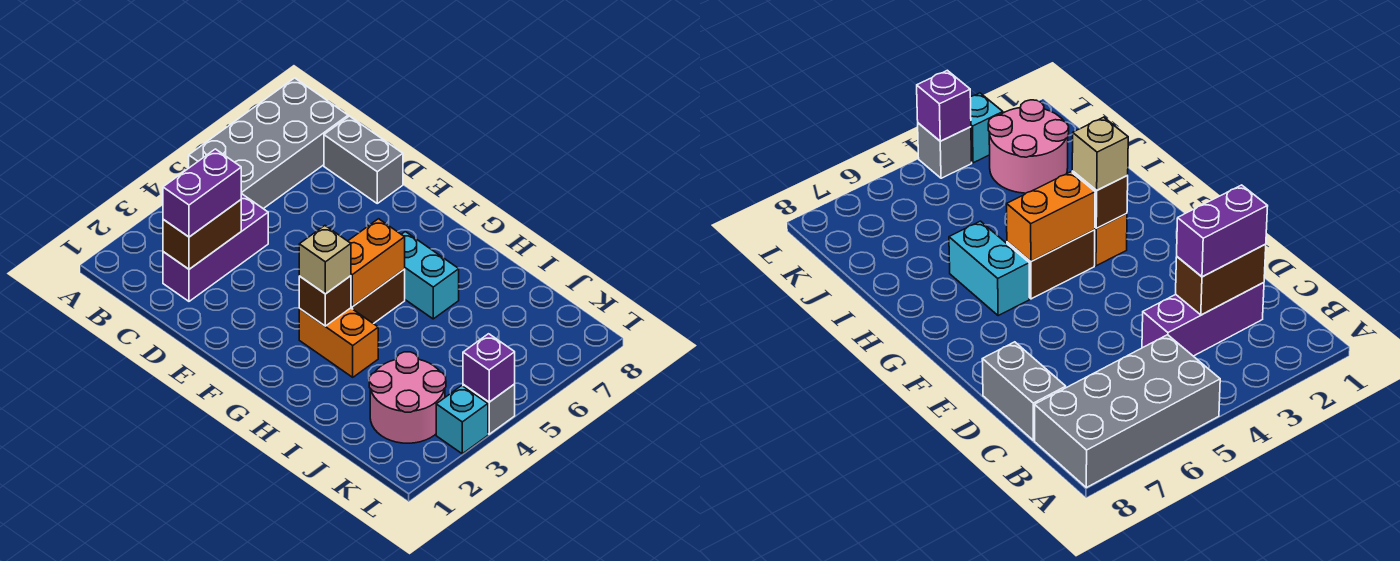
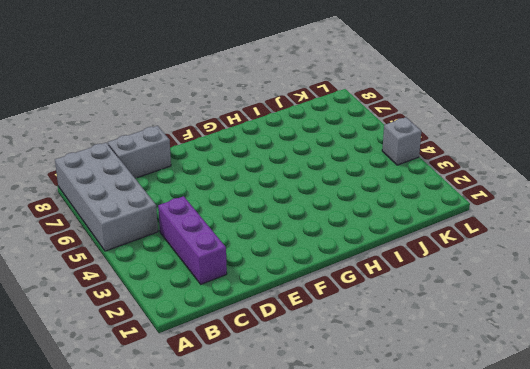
none -> orange brick G3:H3 level 1
none -> brown brick G4:G5 level 1
none -> cyan brick G6:H6 level 1

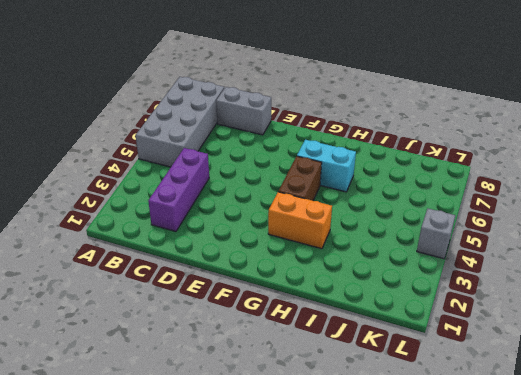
none -> pink round brick J2:K3 level 1
none -> cyan brick L3 level 1
none -> brown brick C2:C3 level 2

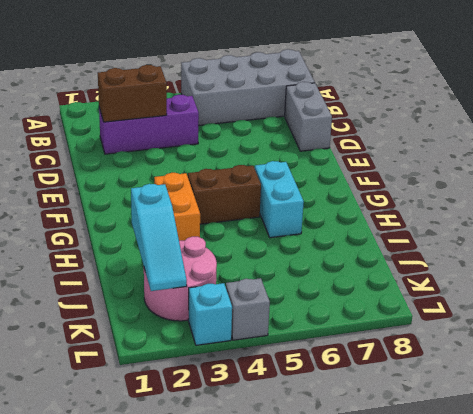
cyan slope I2:K2 level 2 top I -> none
none -> brown brick G3 level 2
none -> orange brick G4:G5 level 2
none -> purple brick L4 level 2

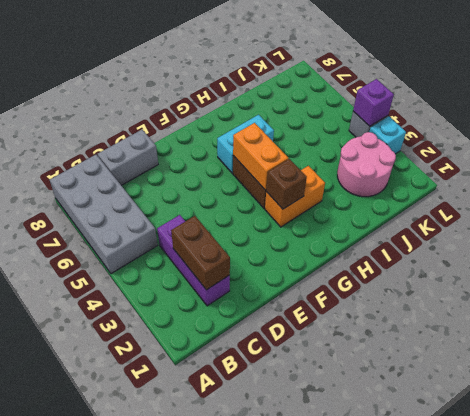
none -> purple brick C2:C3 level 3
none -> tan brick G3 level 3

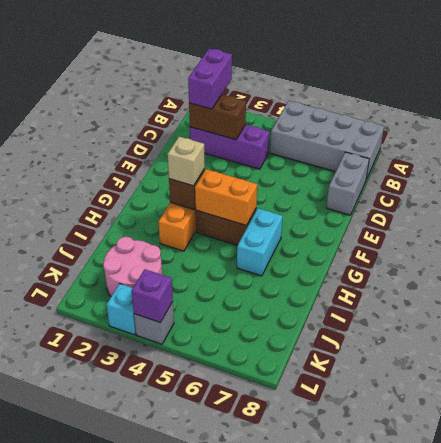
purple brick B2:C2 level 3 -> purple brick C2:C3 level 3

